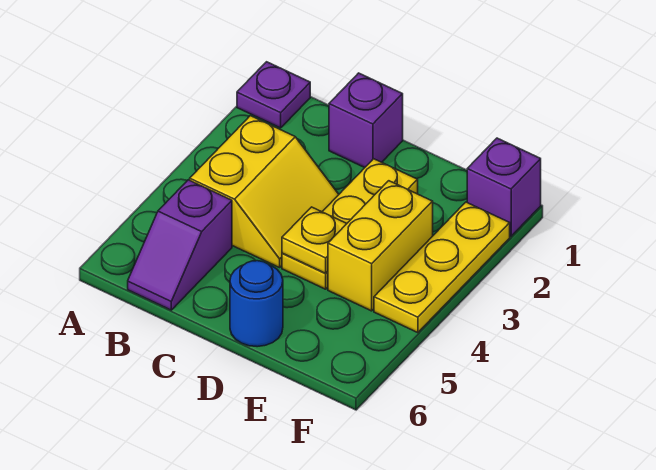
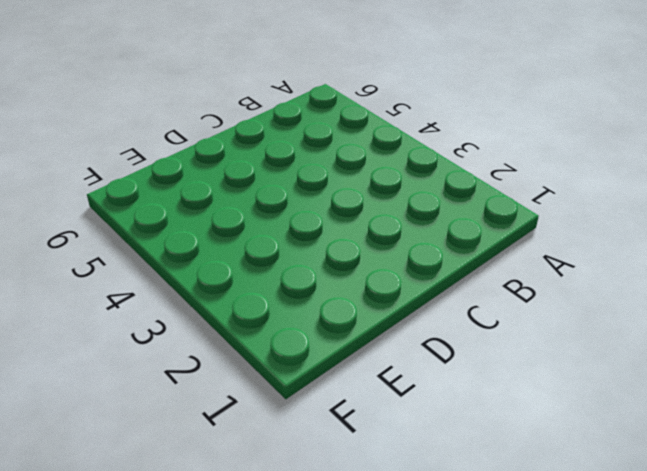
none -> purple plate A1 level 1
none -> yellow slope B3:C4 level 1 top B

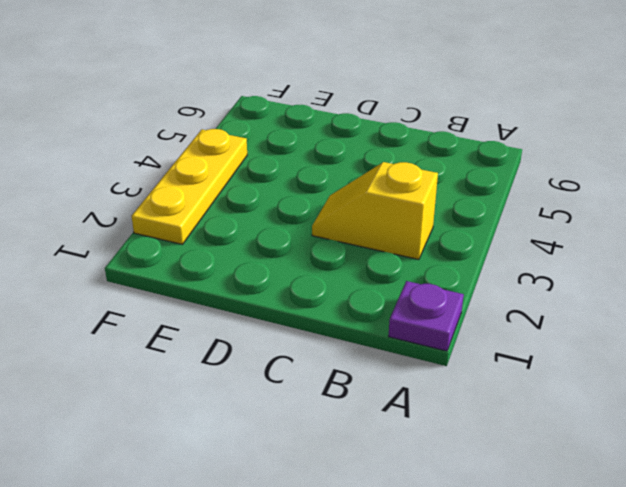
yellow slope B3:C3 level 1 top B -> yellow slope B3:C4 level 1 top B
none -> purple slope B5:B6 level 1 top 5
none -> purple brick C1 level 1

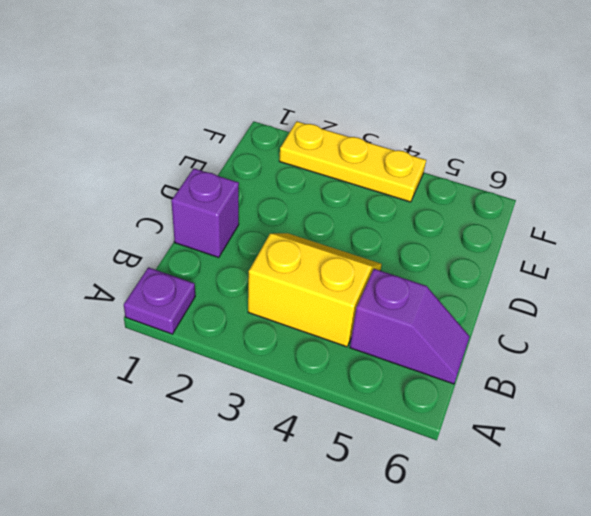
none -> yellow plate D2:D4 level 1
none -> blue round brick D6 level 1

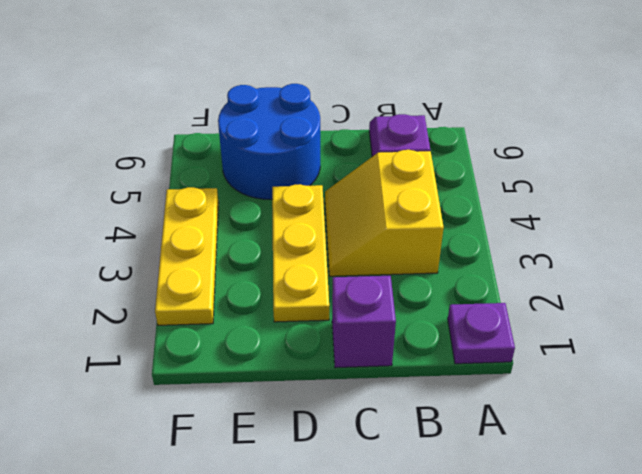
blue round brick D5:E6 level 1 -> blue round brick D6 level 1
none -> yellow brick E3:E4 level 1
none -> purple brick F1 level 1

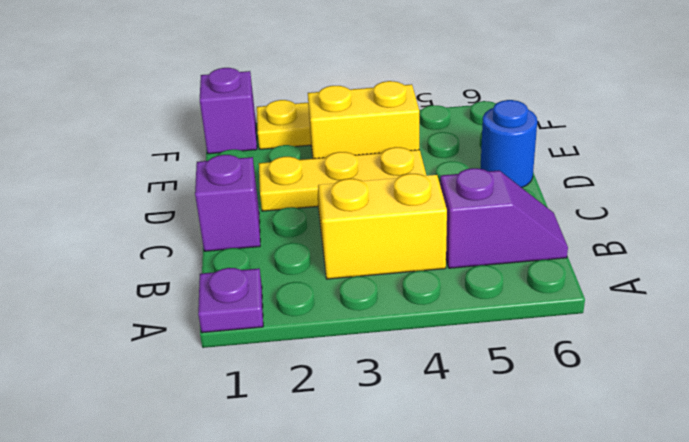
none -> yellow plate D4 level 2

